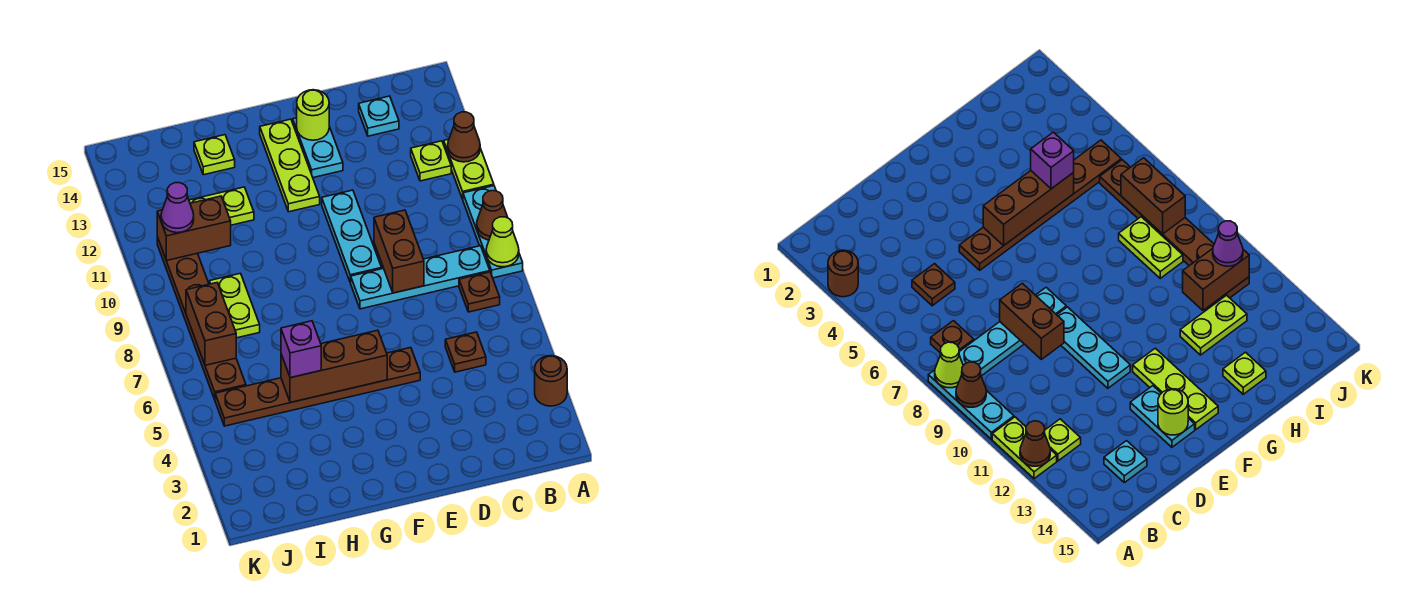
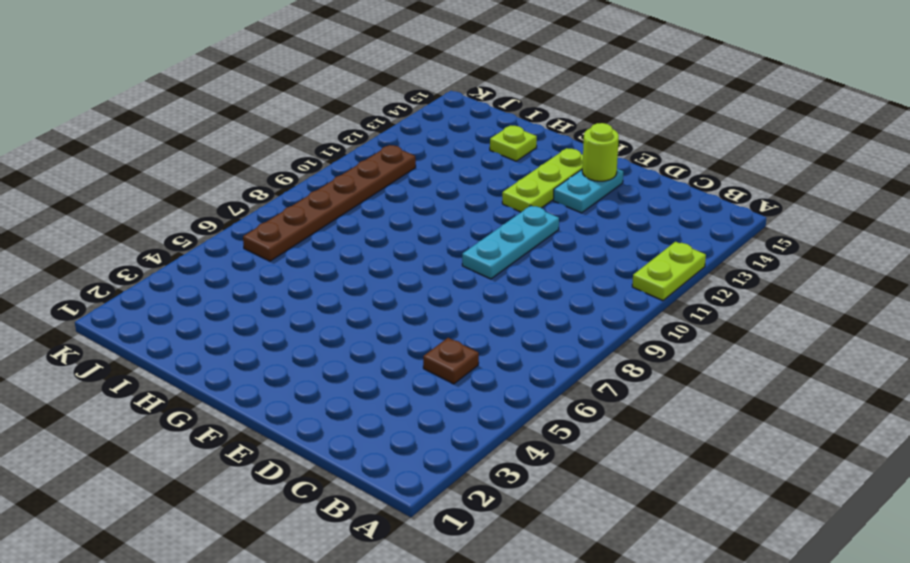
none -> brown round brick A3 level 1
none -> cyan plate A8:A10 level 1
none -> brown plate B7 level 1

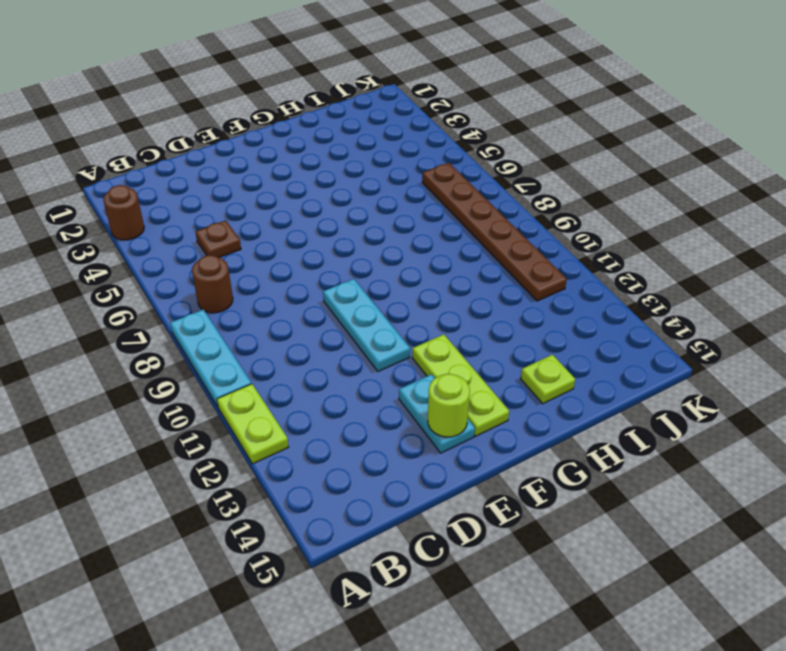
brown round brick B7 level 1 -> brown plate B7 level 1
none -> cyan plate B8:E8 level 1
none -> lime plate B12 level 1
none -> cyan plate C14 level 1

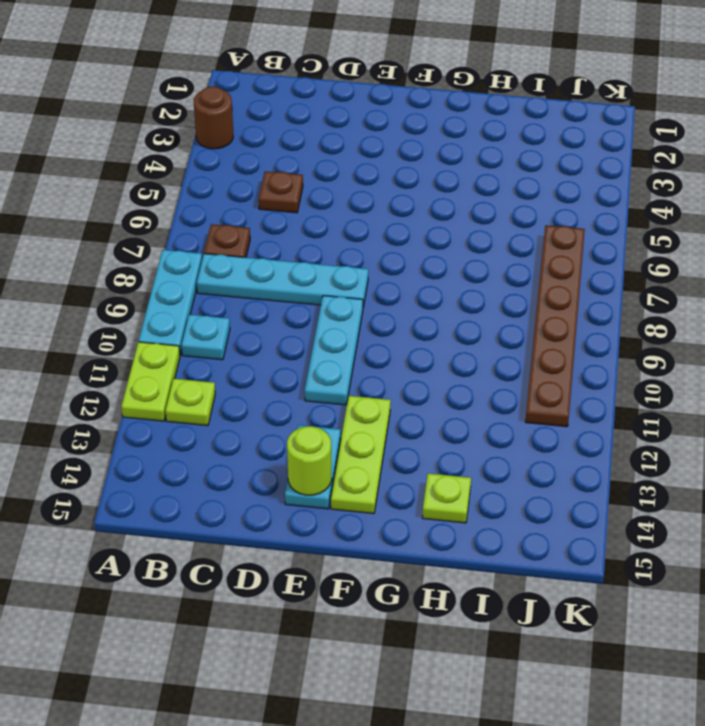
cyan plate B10 level 1 -> cyan plate C14 level 1
none -> brown plate E5:J5 level 1
none -> lime plate H12:I12 level 1
none -> lime plate I8:I9 level 1

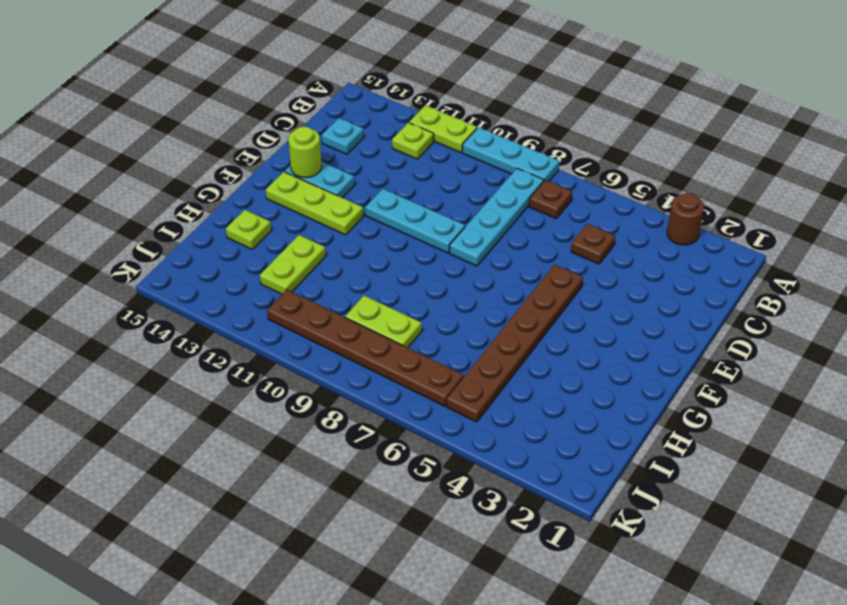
none -> lime cone A8 level 2
none -> brown cone A9 level 2
none -> brown cone A12 level 2

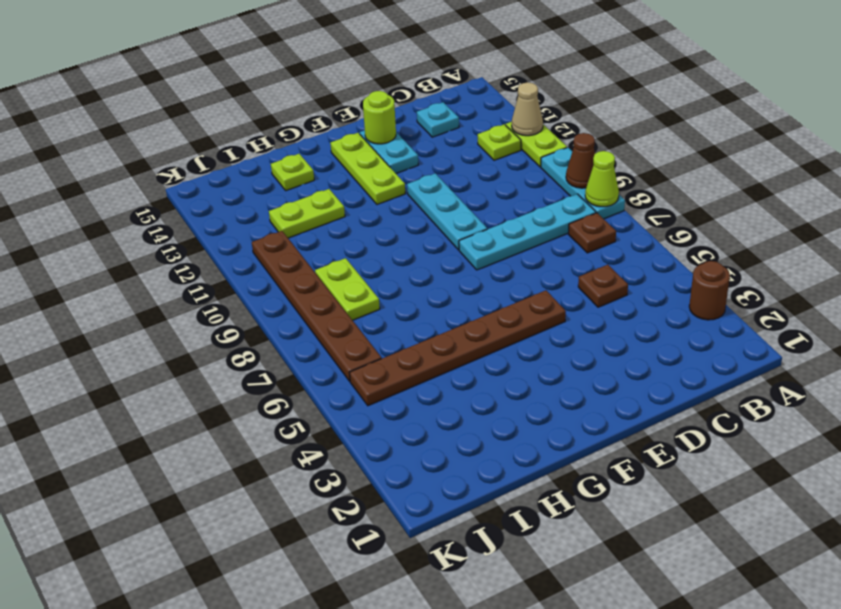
tan cone A12 level 2 -> brown cone A12 level 2
none -> brown brick D8:D9 level 2
none -> brown brick F5:H5 level 2
none -> brown brick I11:J11 level 2

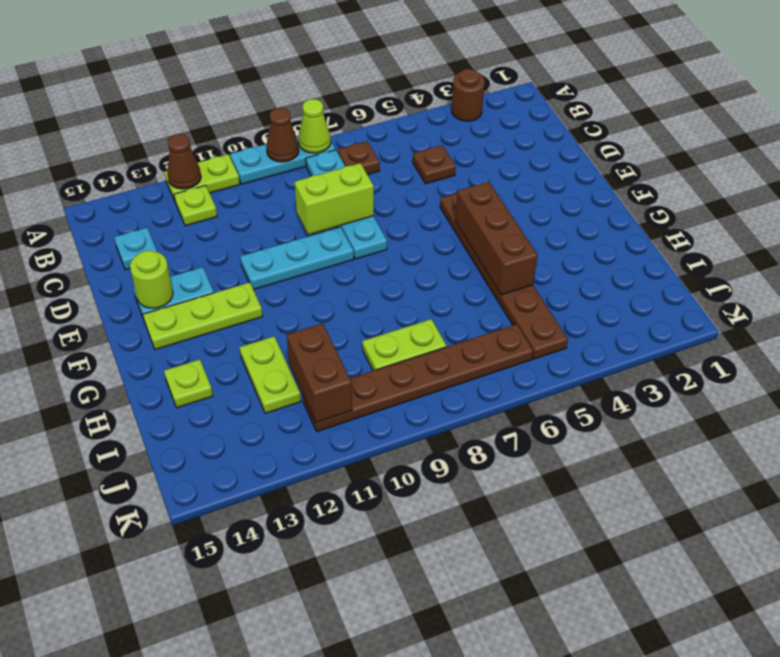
lime brick D8:D9 level 2 -> brown brick D8:D9 level 2
none -> brown brick J7:J8 level 2
none -> purple brick H5 level 3
none -> purple cone J11 level 3

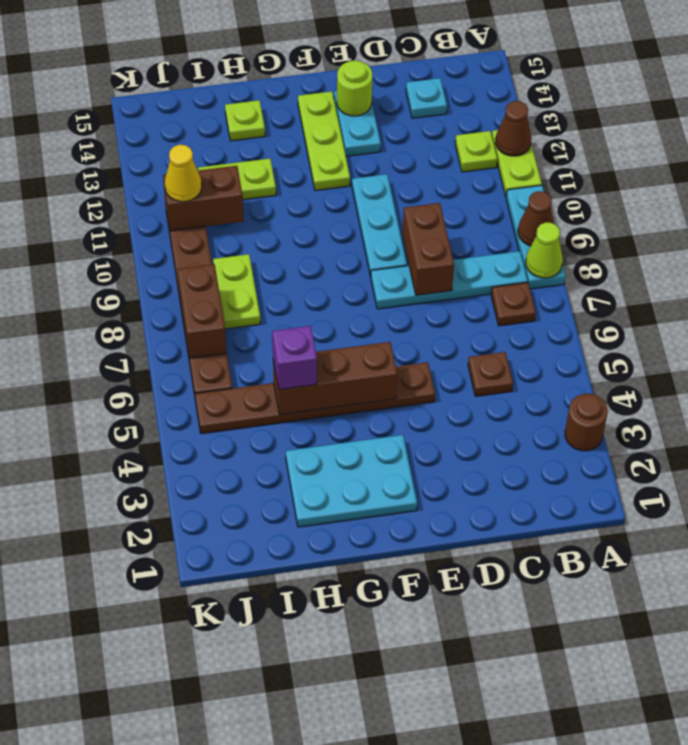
cyan plate F2:H3 level 1 -> none
yellow cone J11 level 3 -> purple cone J11 level 3

